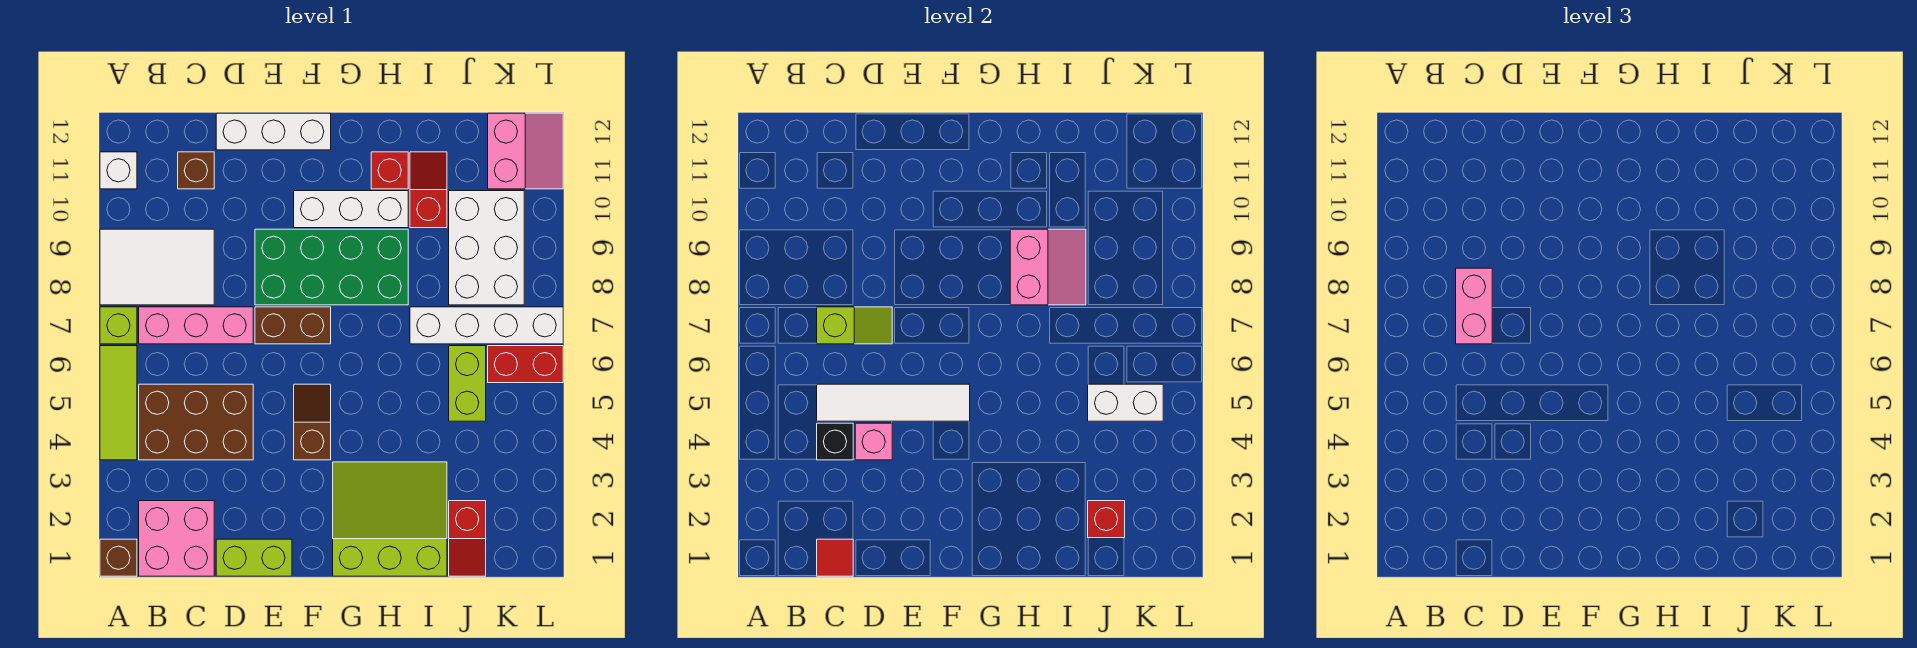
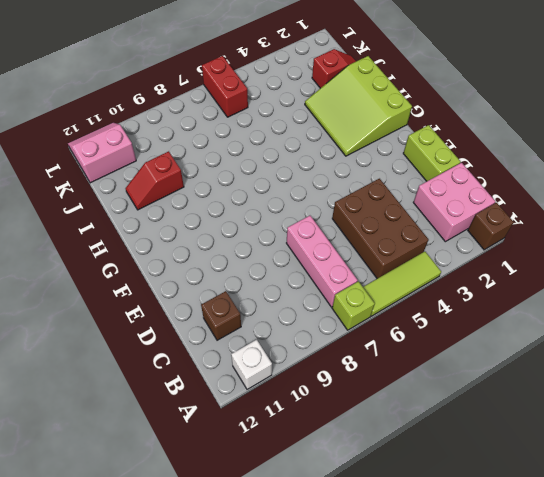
none -> white tile A8:C9 level 1
none -> white brick D12:F12 level 1
none -> brown brick E7:F7 level 1
none -> green brick E8:H9 level 1

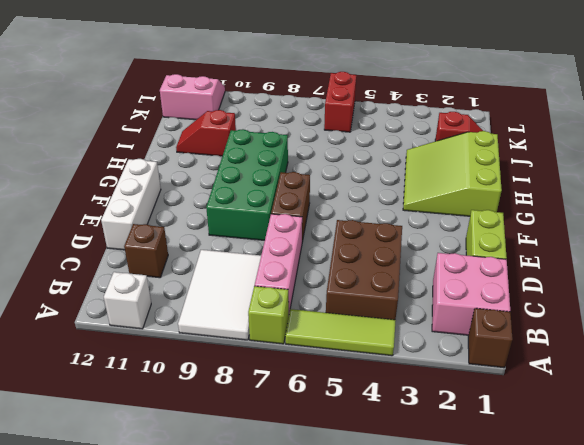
none -> brown slope F4:F5 level 1 top 4
none -> white brick F10:H10 level 1
none -> red brick H11 level 1
none -> white brick I7:L7 level 1

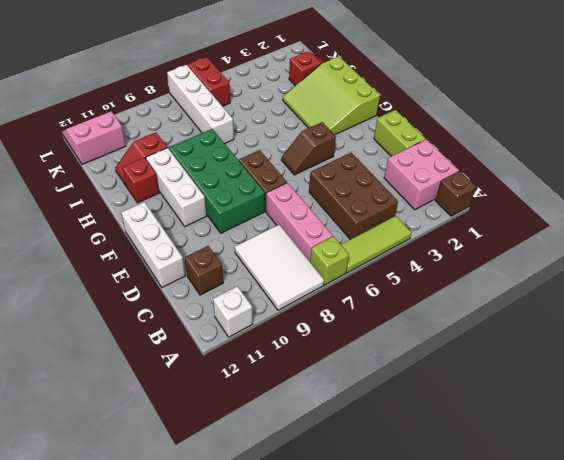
none -> lime brick J5:J6 level 1
none -> white brick J8:K10 level 1
none -> red tile C1 level 2
none -> black brick C4 level 2

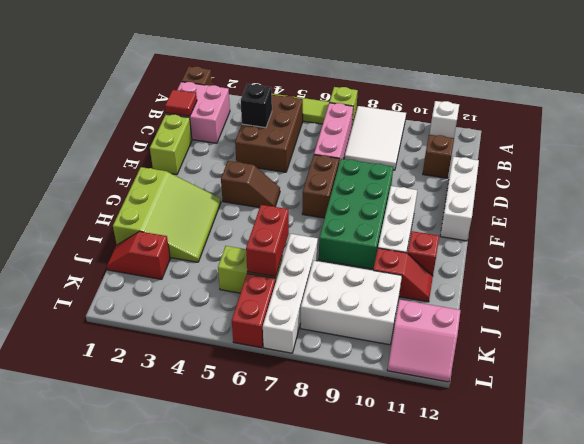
red brick I6:J6 level 2 -> none
none -> white tile C5:F5 level 2
none -> lime slope C7:D7 level 2 top C
none -> pink brick D4 level 2
none -> pink slope H8:I9 level 2 top H

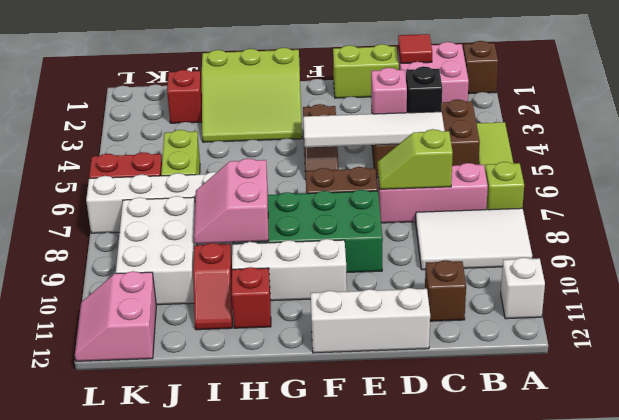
none -> red brick J2 level 2
none -> white brick J5:K5 level 2
none -> pink brick C7:C8 level 3

